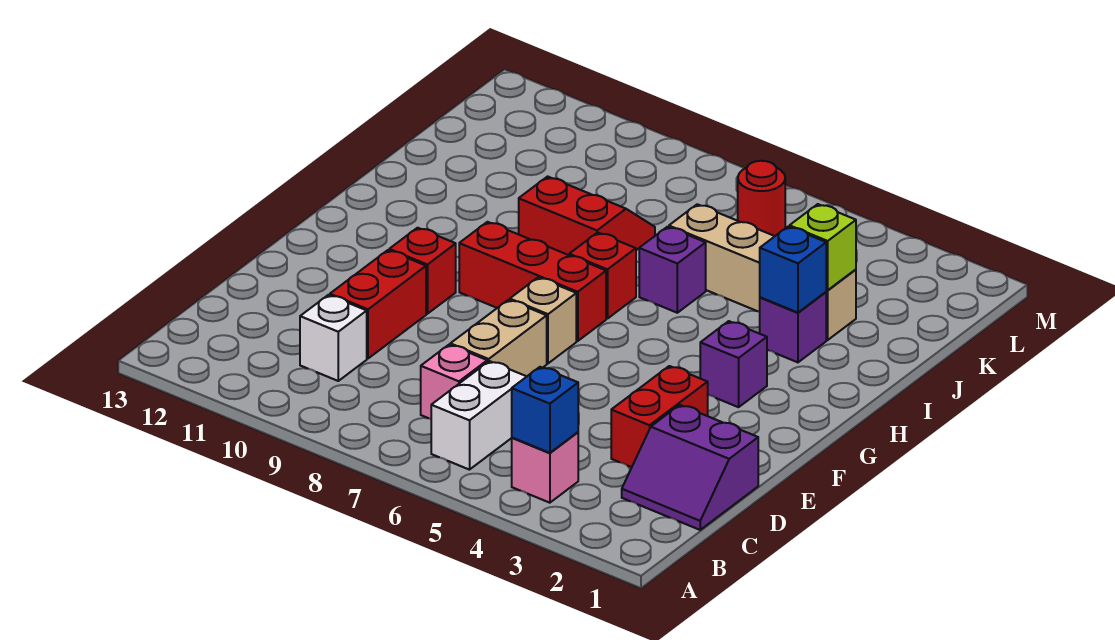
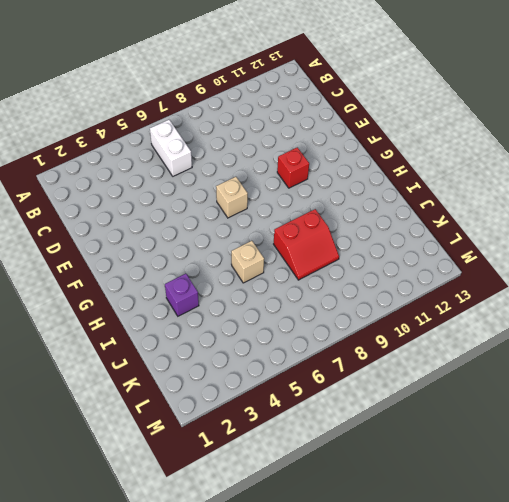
tan brick I6 level 1 -> purple brick I6 level 1
none -> pink brick B4 level 1
none -> purple slope C1:D2 level 1 top D
none -> pink brick C7 level 1

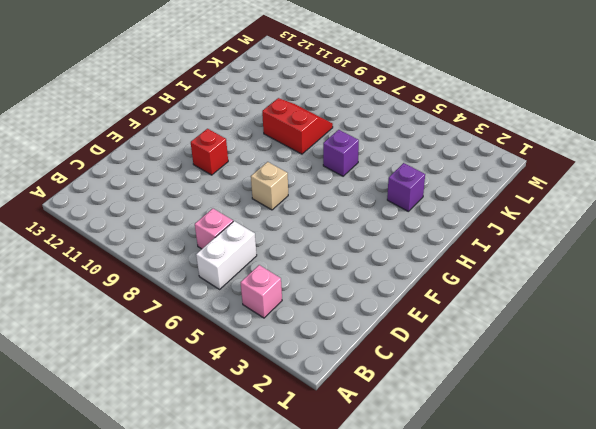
none -> purple slope C1:D2 level 1 top D
none -> white brick C10 level 1
none -> red brick D3:E3 level 1

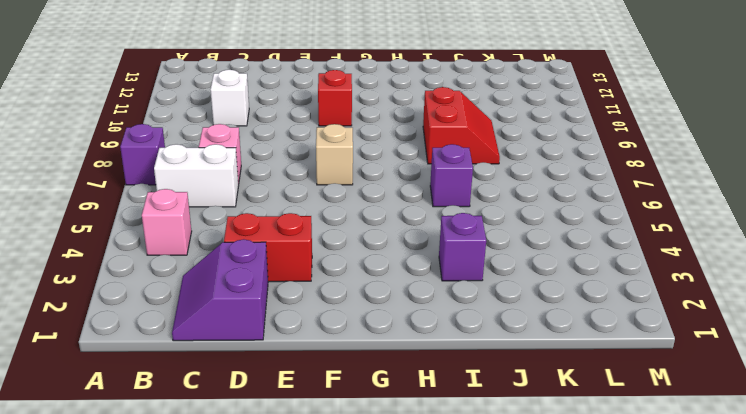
purple brick A7 level 1 -> purple brick G3 level 1
none -> tan brick D7:E7 level 1
none -> red brick D10:E10 level 1
none -> red brick G7:G9 level 1

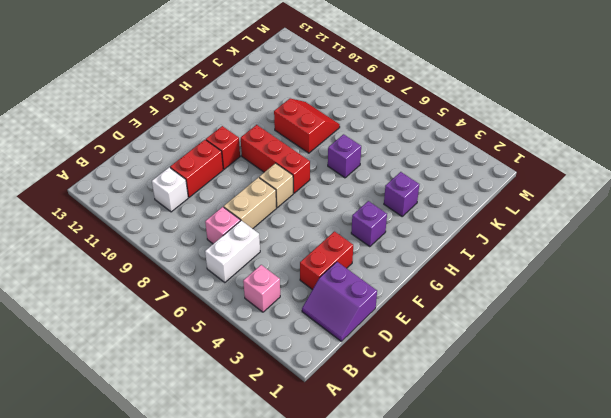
none -> red brick H7 level 1
none -> tan brick J3:J6 level 1
none -> red round brick L6 level 1

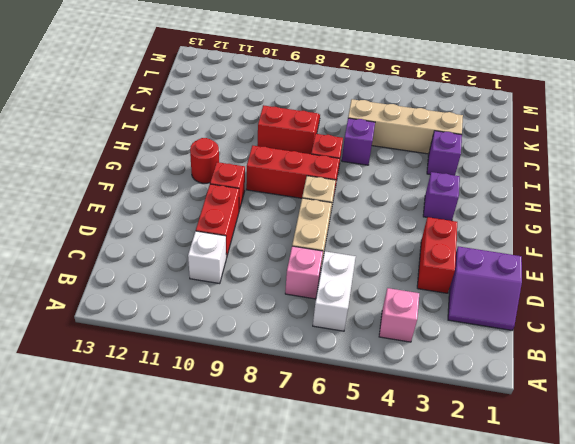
red round brick G11 level 1 -> red round brick L6 level 1
none -> blue brick B4 level 2
none -> blue brick I3 level 2
none -> lime brick J3 level 2

